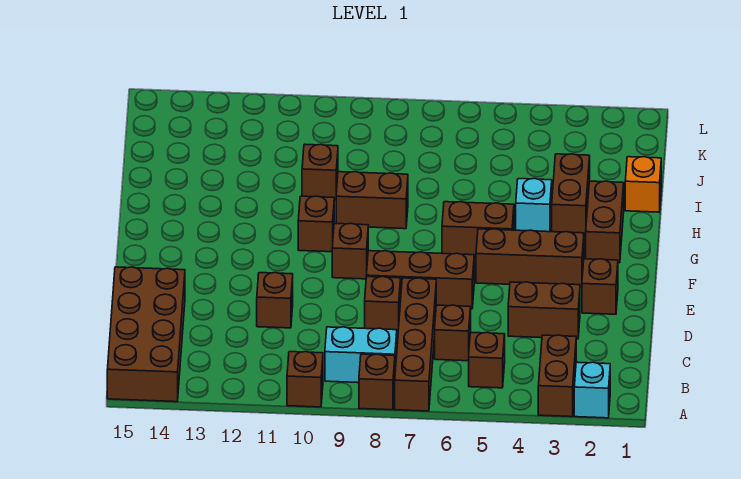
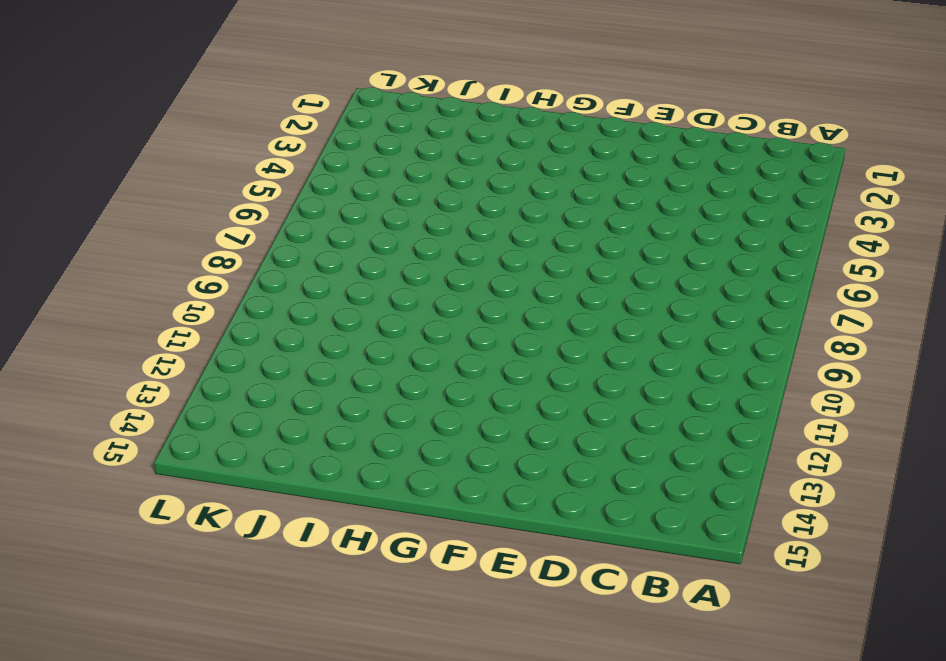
none -> cyan brick A2 level 1
none -> brown brick A3:B3 level 1
none -> brown brick A7:D7 level 1

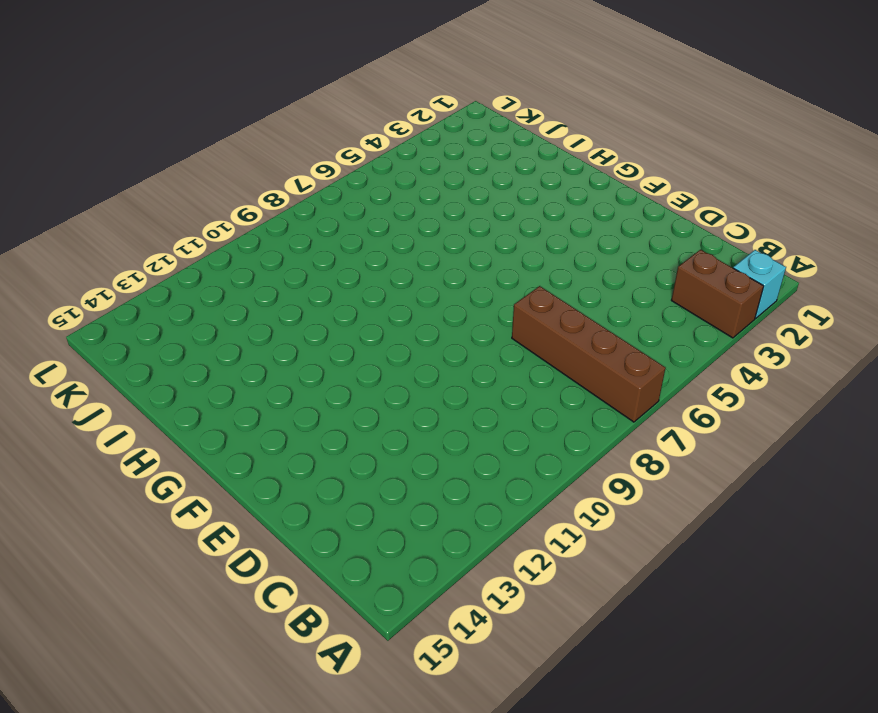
none -> brown brick A8 level 1
none -> brown brick A10 level 1
none -> brown brick A14:D15 level 1

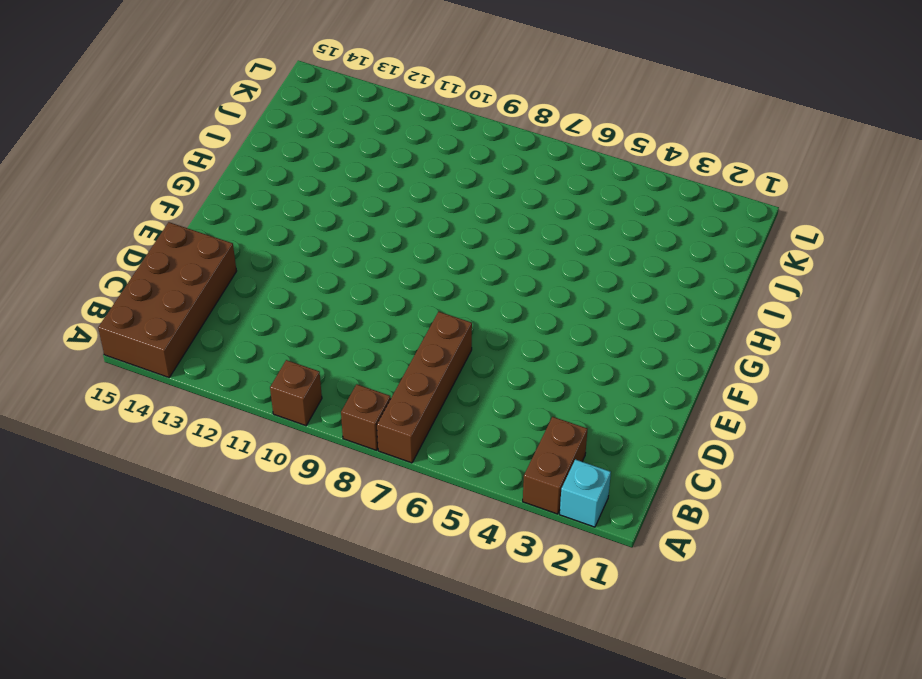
none -> brown brick B5 level 1
none -> cyan brick B8:B9 level 1
none -> brown brick C6 level 1

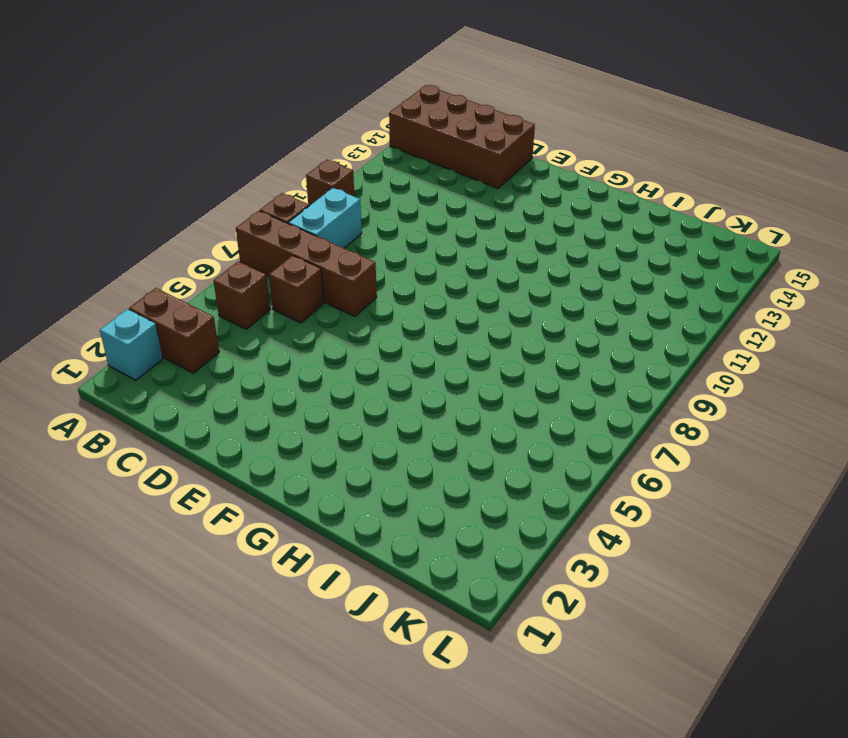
none -> brown brick D3:D4 level 1
none -> brown brick D8 level 1
none -> brown brick D11 level 1

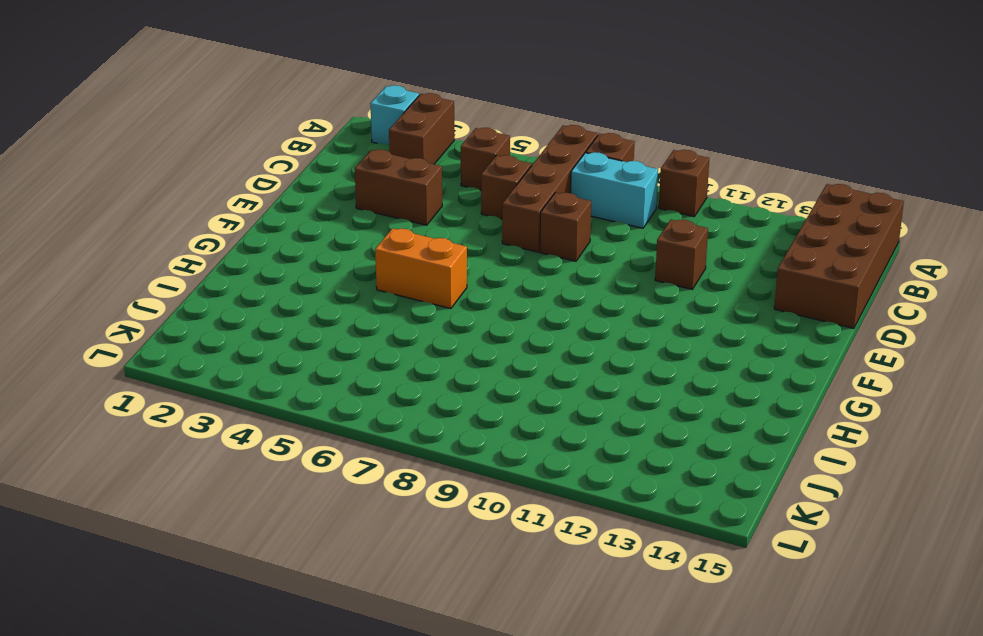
orange brick G5:G6 level 1 -> brown brick G5:G6 level 1
none -> brown brick E2 level 1
none -> brown brick E6:E8 level 1
none -> brown brick F3:F5 level 1

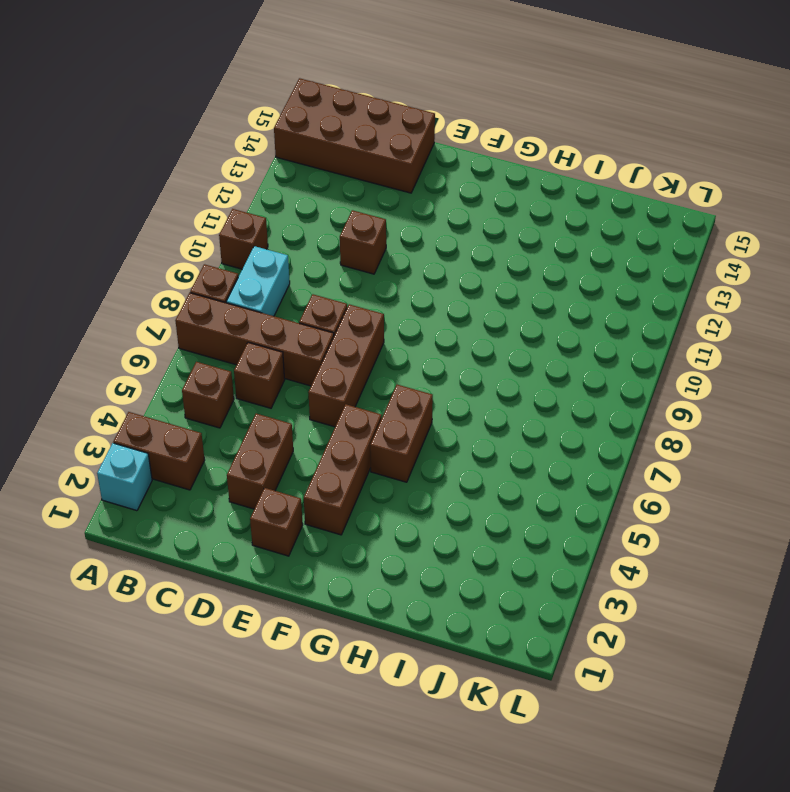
none -> brown brick F9 level 1
none -> brown brick G2:H2 level 1
none -> brown brick G10 level 1

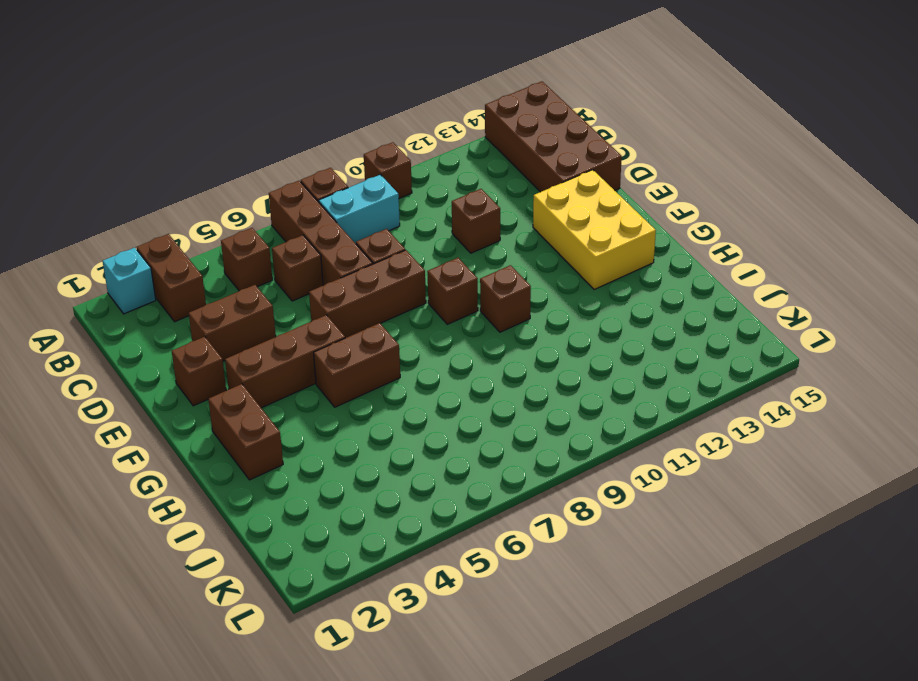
yellow brick E13:G14 level 1 -> none
none -> brown brick H3:I3 level 1
none -> cyan brick H4 level 1
none -> brown brick H8:H9 level 1

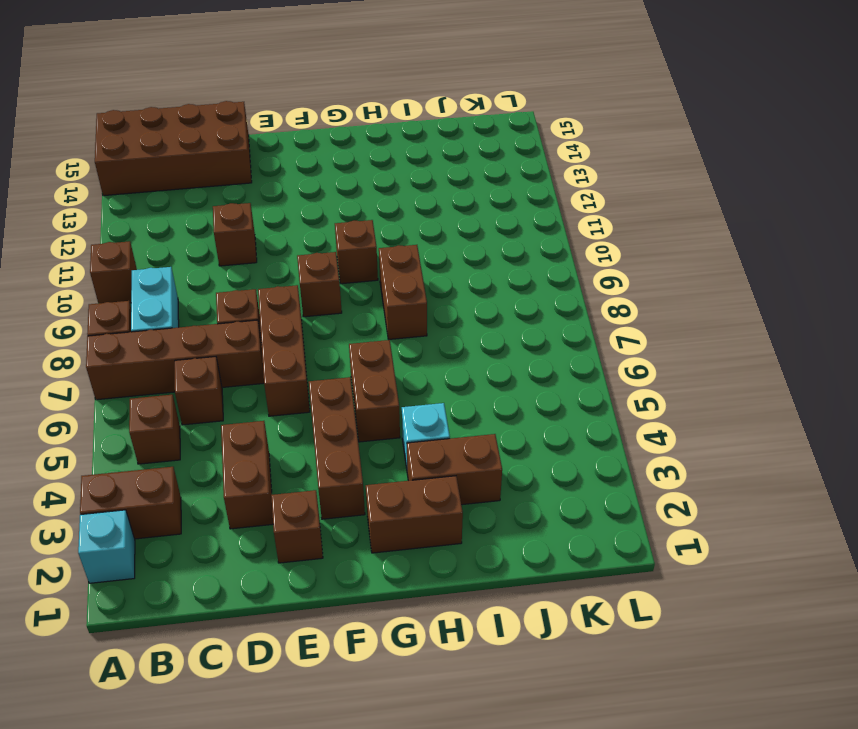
none -> orange brick I1 level 1
none -> brown brick I10 level 1

